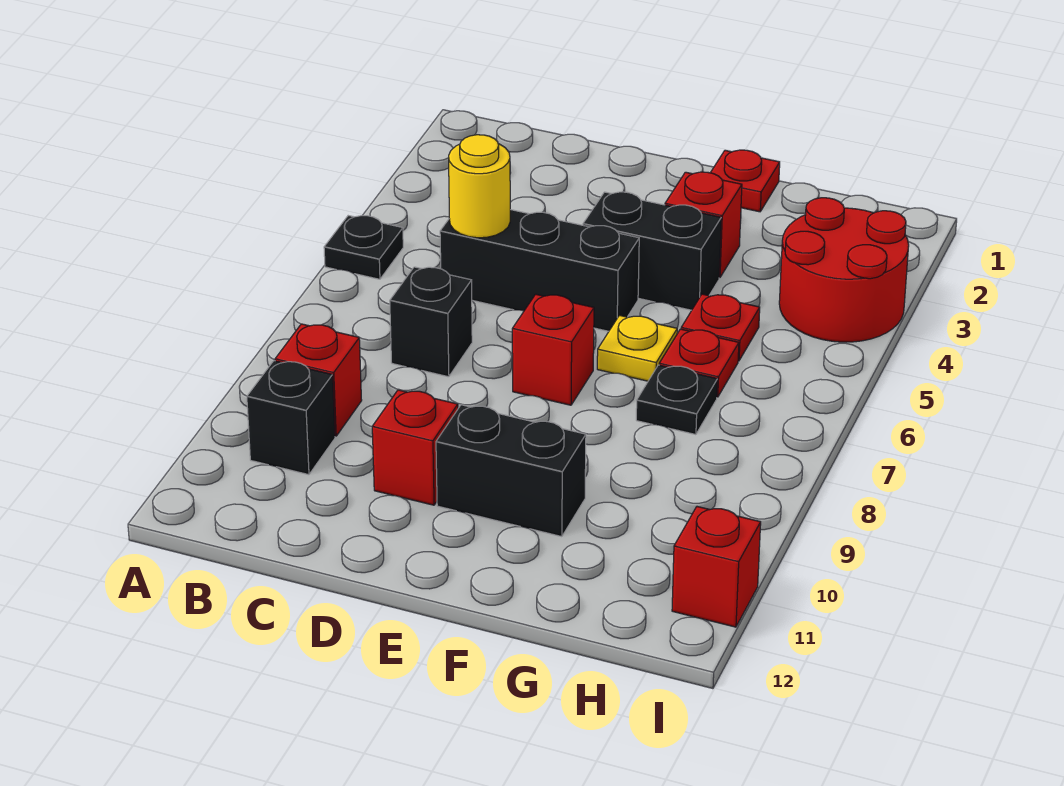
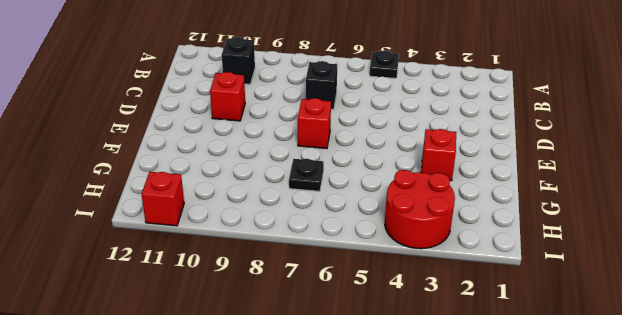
none -> red brick B9 level 1
none -> black brick C5:E5 level 1
none -> black brick E4:F4 level 1

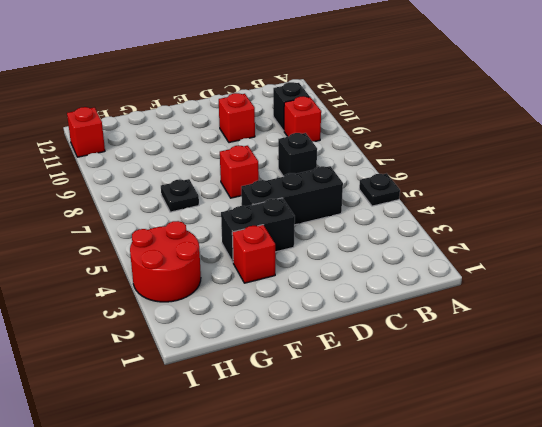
none -> black brick E10:F10 level 1
none -> red plate F1 level 1
none -> yellow plate F6 level 1

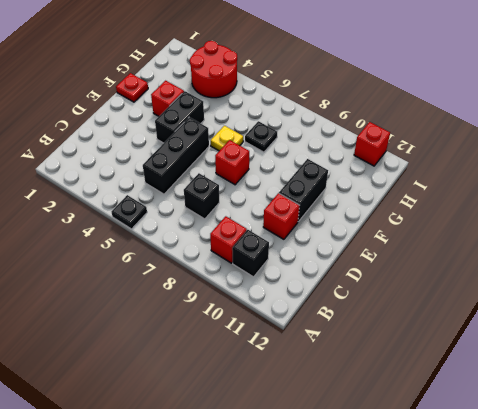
none -> red plate G5 level 1
none -> red plate G6 level 1
none -> yellow round brick C5 level 2

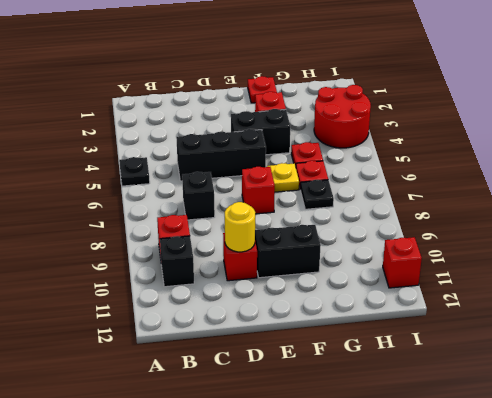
yellow round brick D10 level 2 -> yellow round brick C5 level 2

